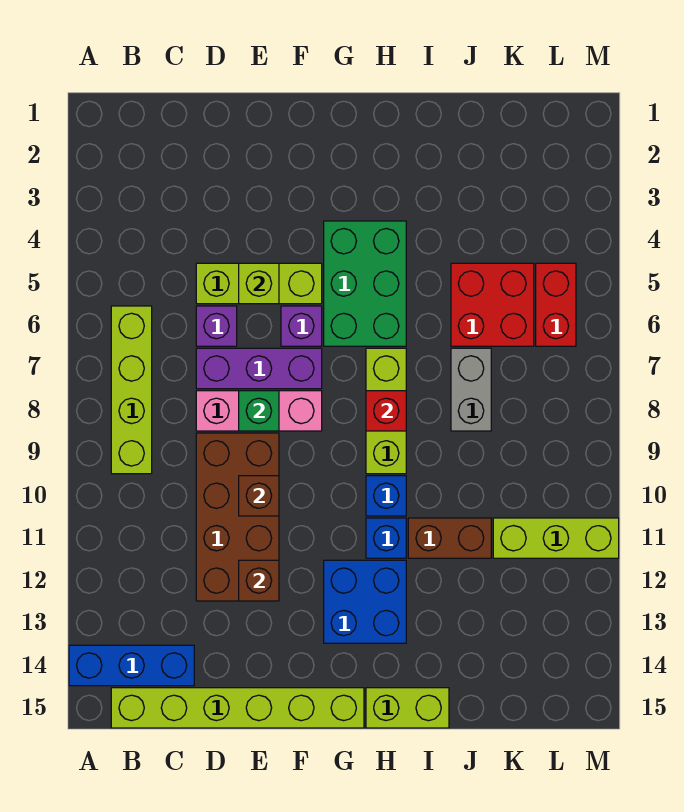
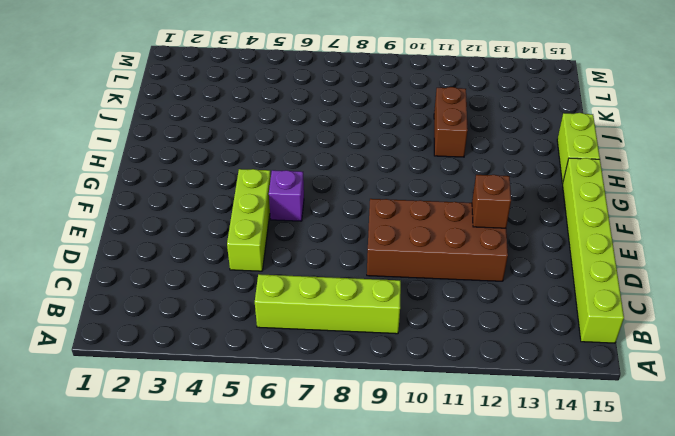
none -> blue brick A14:C14 level 1
none -> purple brick D6 level 1
none -> purple brick D7:F7 level 1

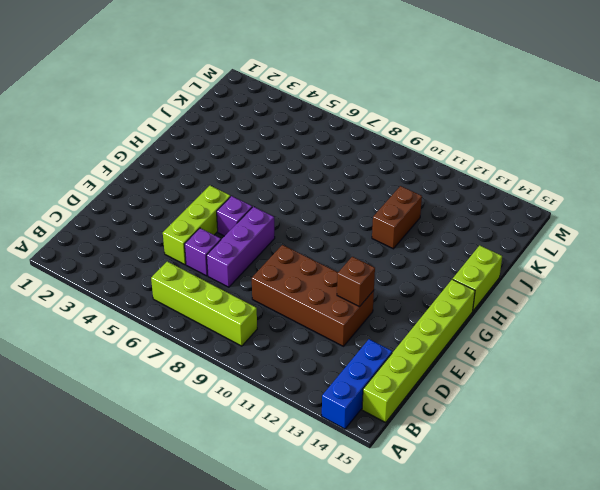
none -> pink brick D8:F8 level 1
none -> green brick G4:H6 level 1
none -> blue brick G12:H13 level 1

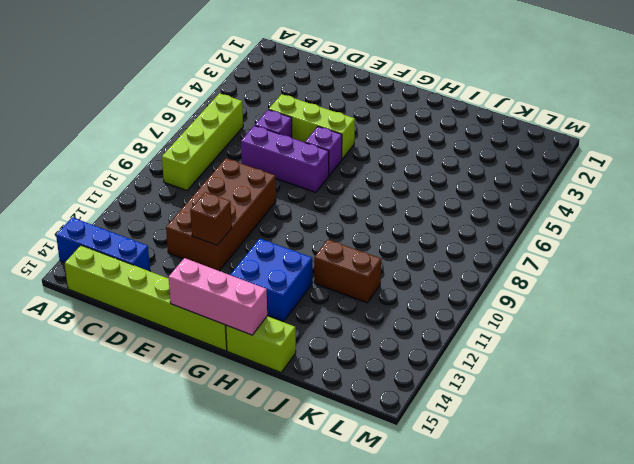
pink brick F15:H15 level 2 -> pink brick D8:F8 level 1
none -> green brick G4:H6 level 1
none -> lime brick H7:H9 level 1
none -> blue brick H10 level 1

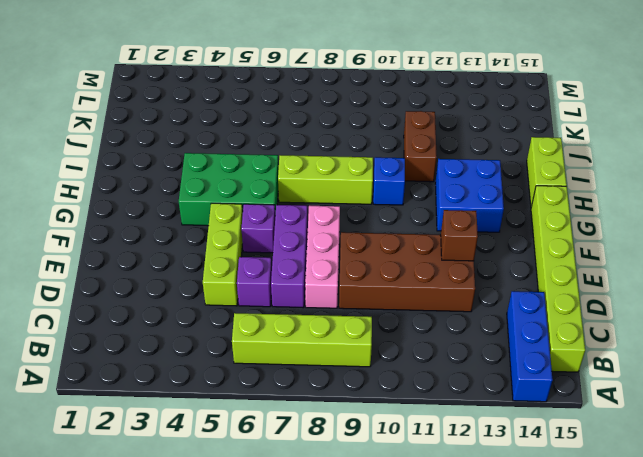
none -> blue brick H11 level 1
none -> red brick J5:K6 level 1
none -> grey brick J7:J8 level 1

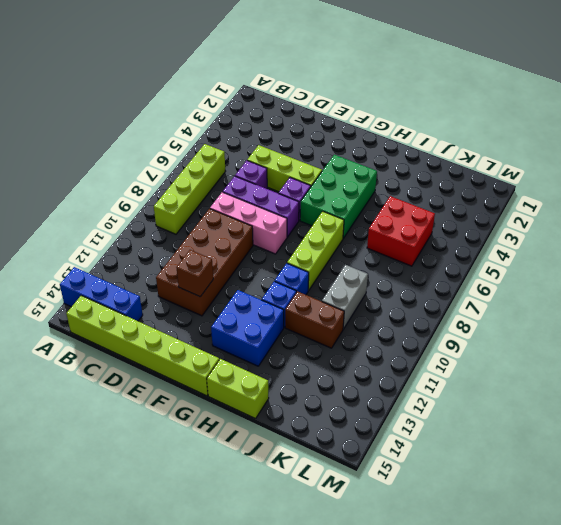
grey brick J9:J10 level 1 -> grey brick J7:J8 level 1
none -> lime brick K11:M11 level 1
none -> red brick L5:L6 level 1
none -> lime brick E5 level 2

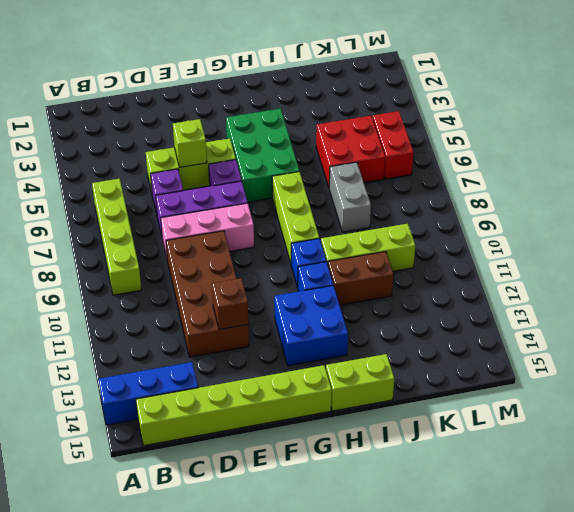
lime brick I10:K10 level 1 -> lime brick K11:M11 level 1
none -> green brick E8 level 2
none -> brown brick E10 level 2
none -> red brick H8 level 2

